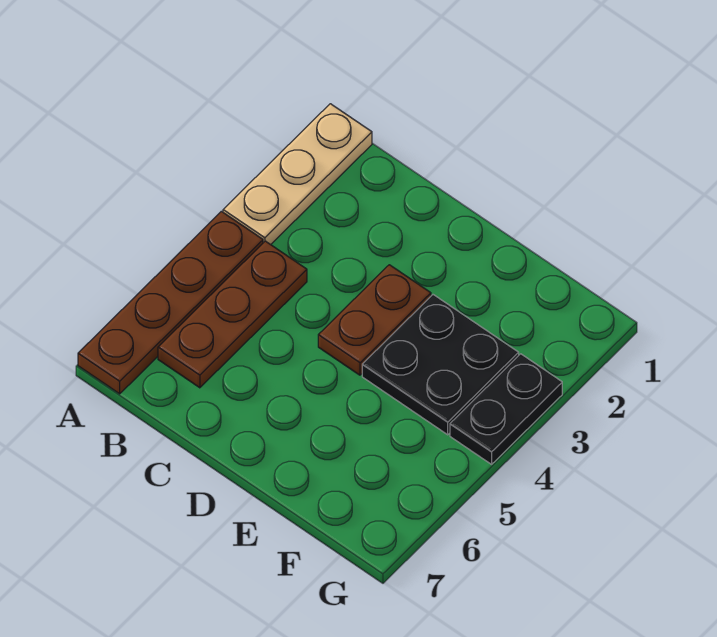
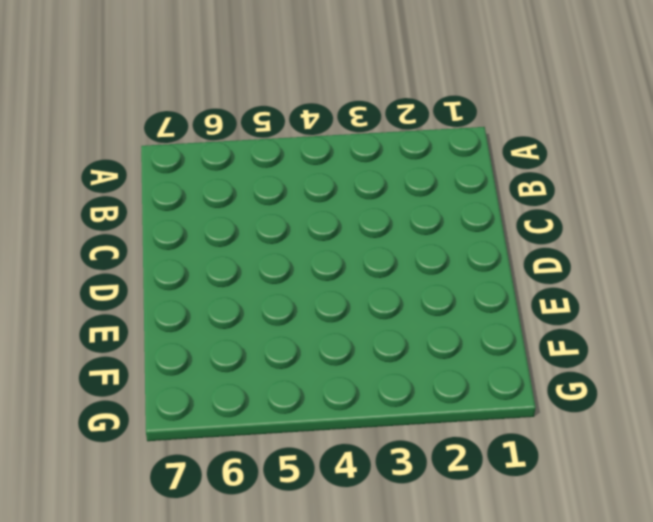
none -> tan plate A1:A3 level 1
none -> brown plate A4:A7 level 1

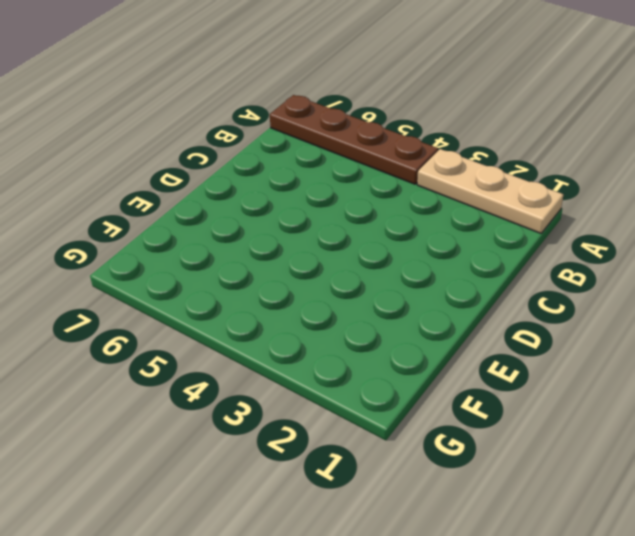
none -> brown plate B4:B6 level 1
none -> brown plate D3:D4 level 1

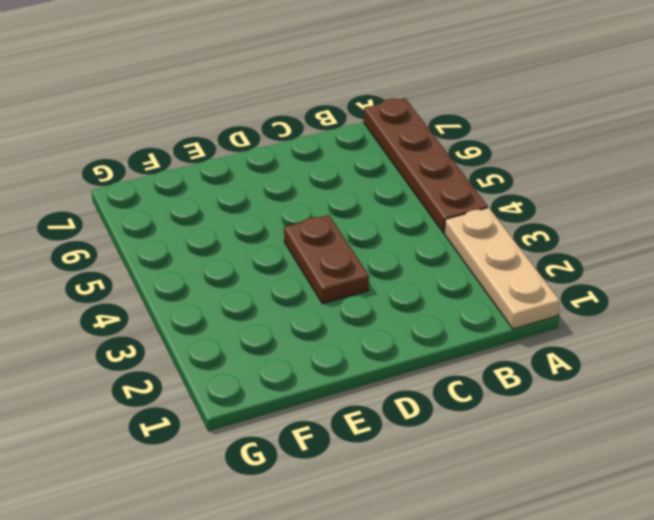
none -> brown plate B4:B6 level 1
none -> black plate E3:F4 level 1

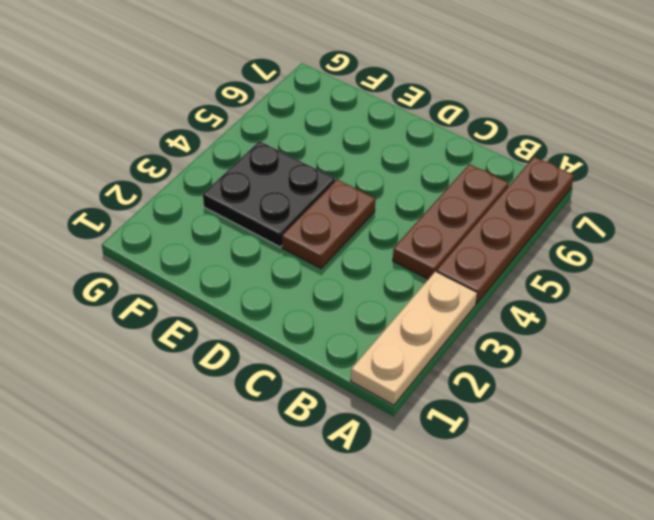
none -> black plate G3:G4 level 1

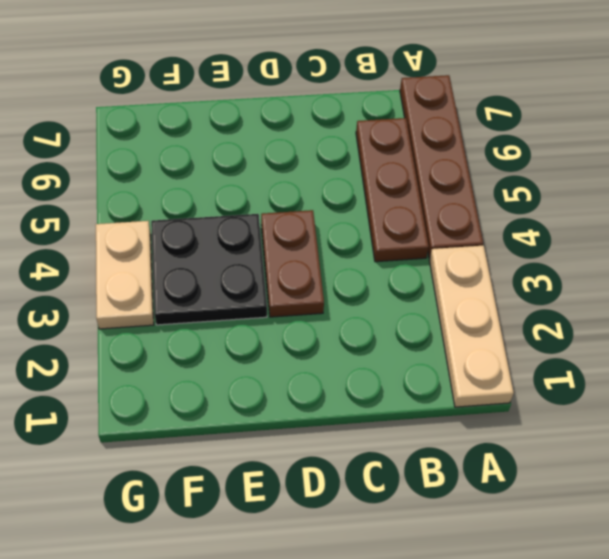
tan plate G3:G4 level 1 -> black plate G3:G4 level 1

